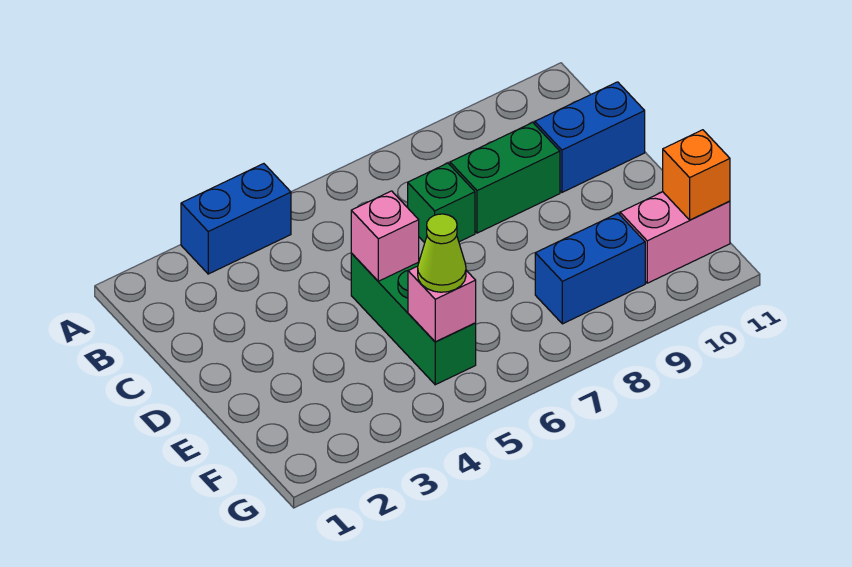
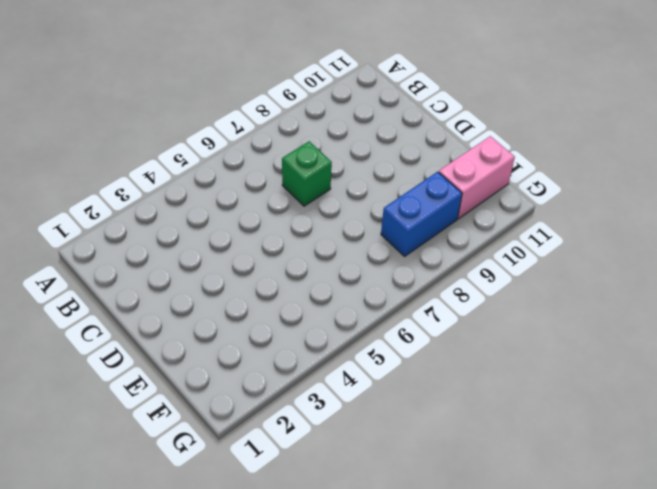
none -> blue brick A3:A4 level 1
none -> green brick C8:C9 level 1

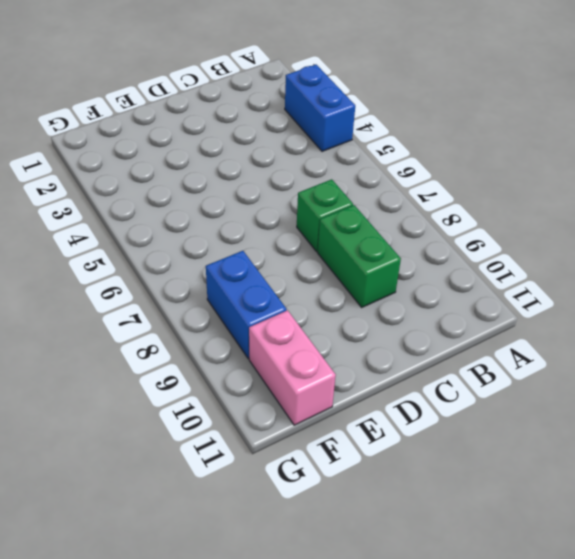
none -> blue brick C10:C11 level 1
none -> green brick D5:F5 level 1

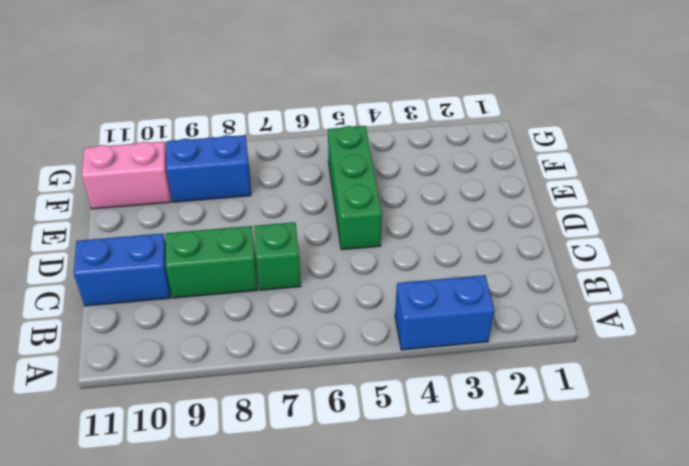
none -> pink brick D5 level 2
none -> pink brick F5 level 2

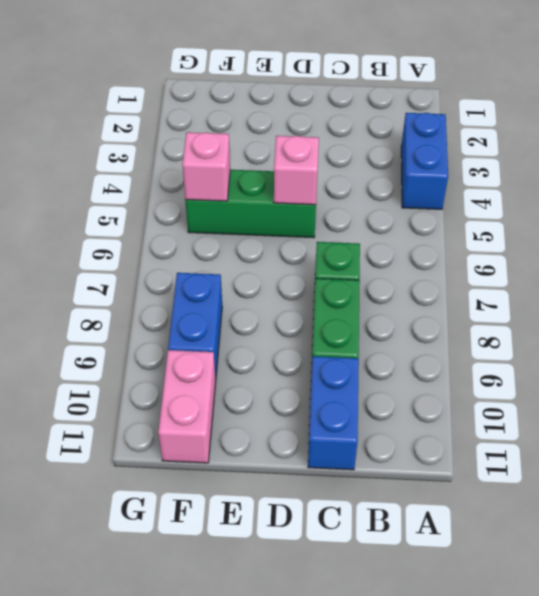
none -> orange brick F11 level 2
none -> lime cone F5 level 3

